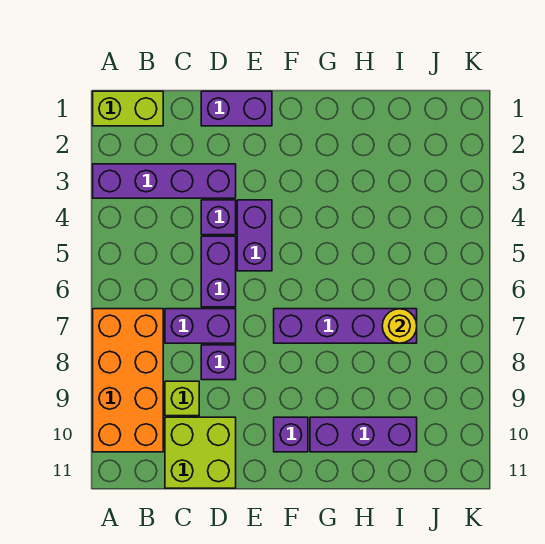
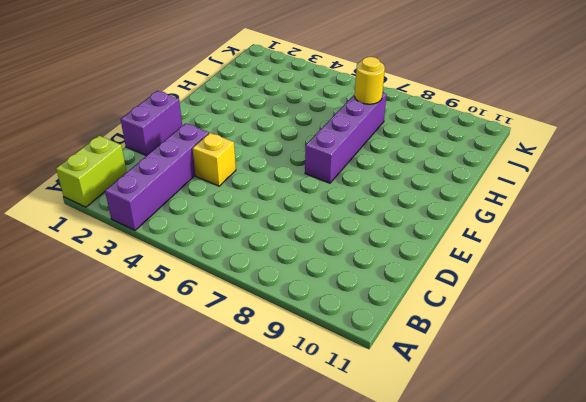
yellow brick D4 level 1 -> purple brick D4 level 1
none -> orange brick A7:B10 level 1
none -> purple brick C7:D7 level 1
none -> lime brick C9 level 1

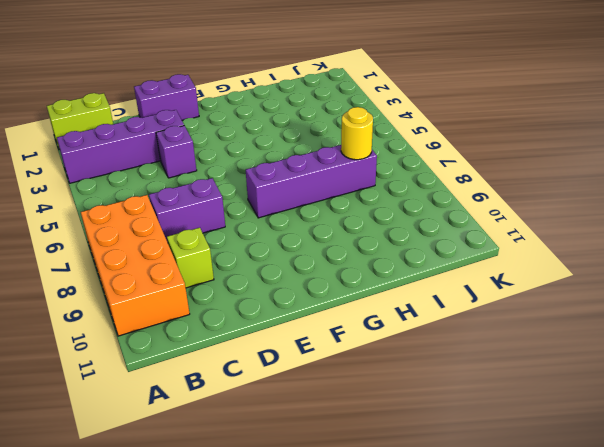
none -> lime brick C10:D11 level 1
none -> purple brick D5:D6 level 1
none -> purple brick D8 level 1

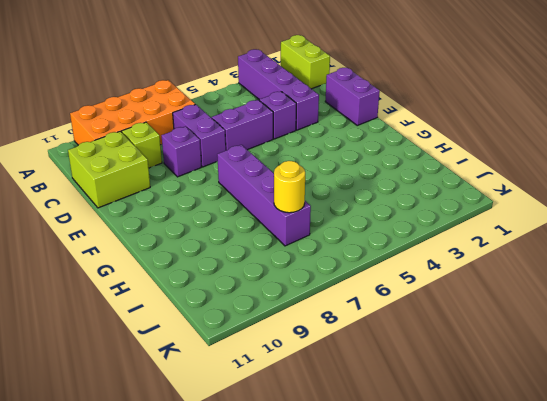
none -> purple brick E4:E5 level 1
none -> purple brick F10 level 1
none -> purple brick G10:I10 level 1

